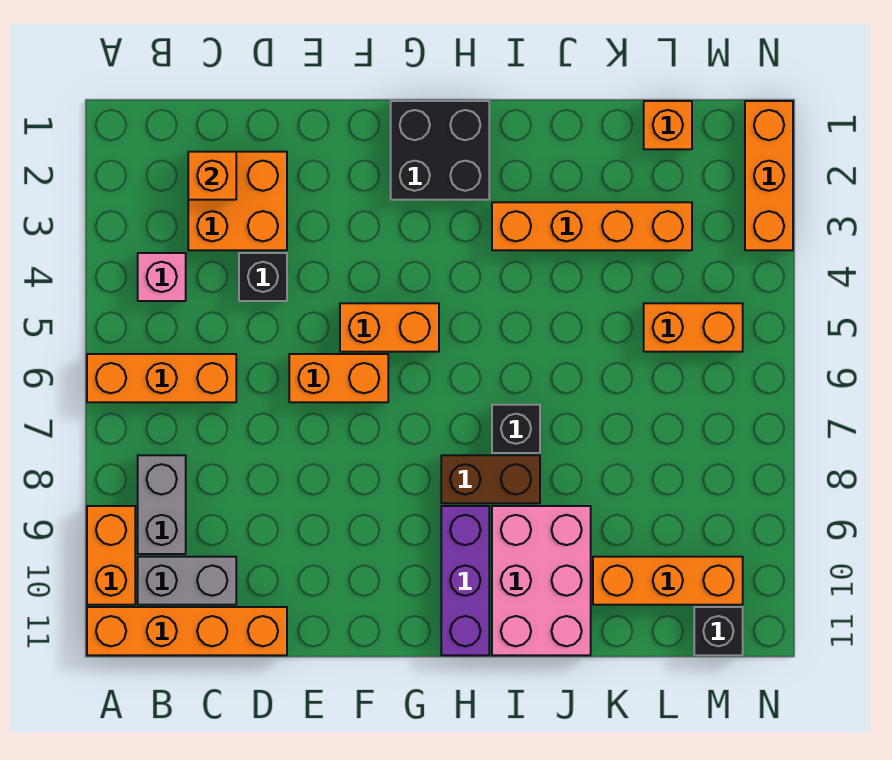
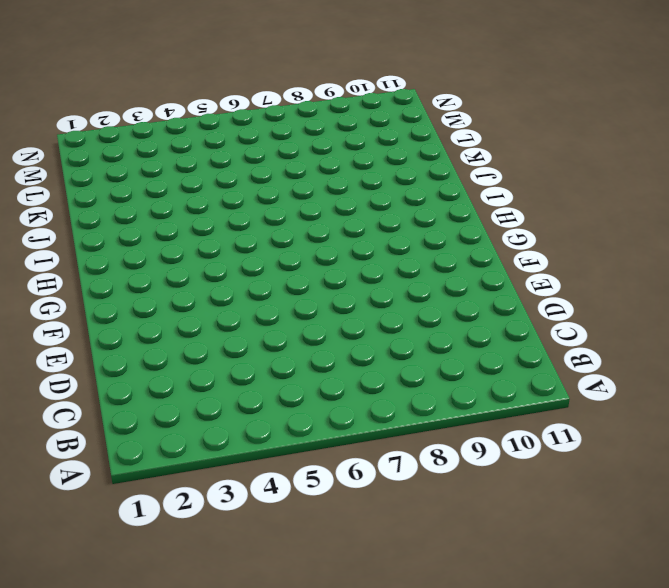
none -> orange brick A6:C6 level 1
none -> orange brick A9:A10 level 1
none -> orange brick A11:D11 level 1

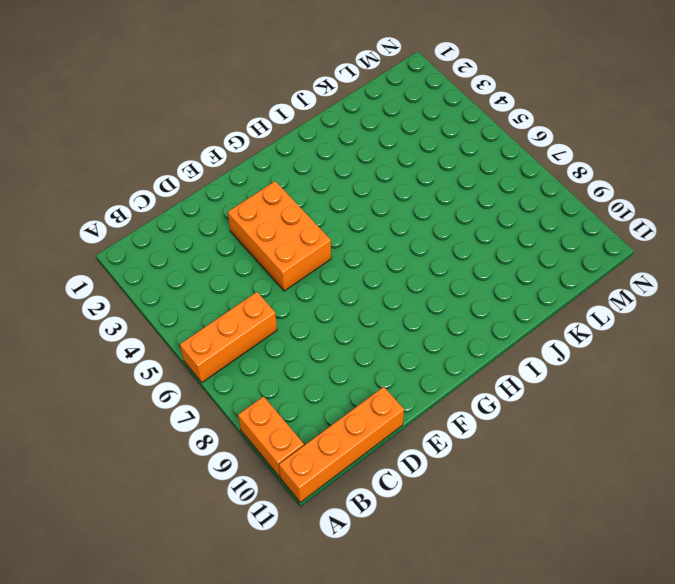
orange brick E3:F5 level 1 -> orange brick F5:G5 level 1
none -> pink brick B4 level 1
none -> grey brick B8:B9 level 1
none -> grey brick B10:C10 level 1

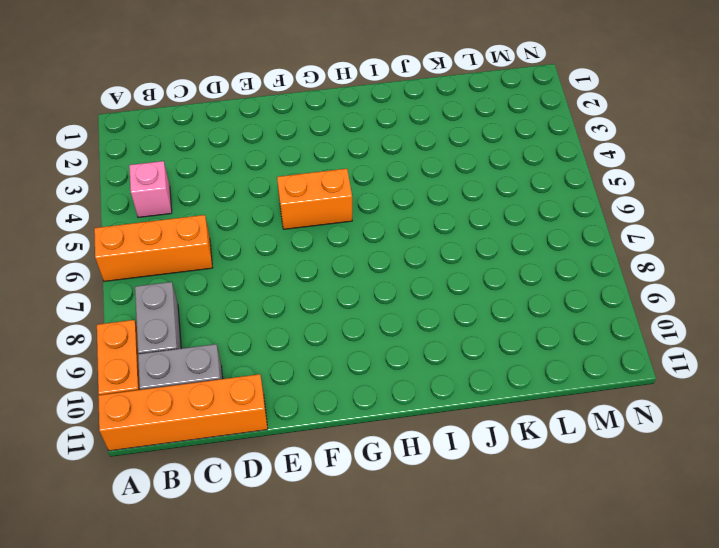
none -> orange brick C2:D3 level 1
none -> black brick D4 level 1
none -> orange brick E6:F6 level 1

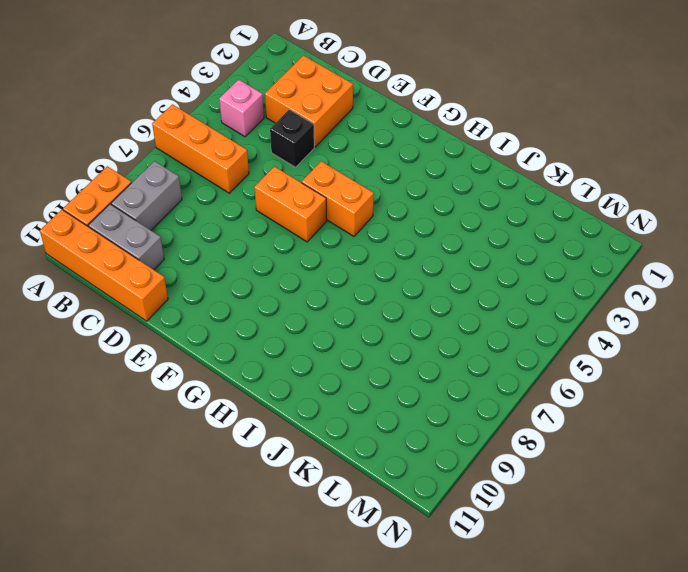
none -> black brick G1:H2 level 1
none -> brown brick H8:I8 level 1
none -> purple brick H9:H11 level 1

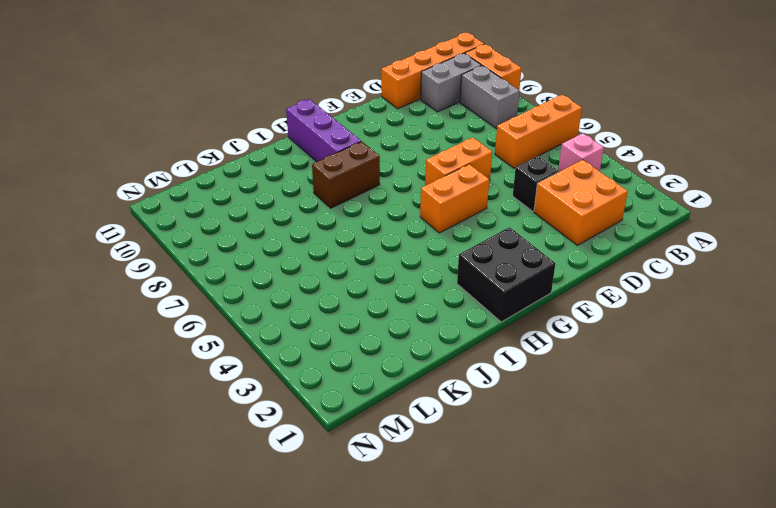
none -> orange brick I3:L3 level 1
none -> black brick I7 level 1
none -> pink brick I9:J11 level 1

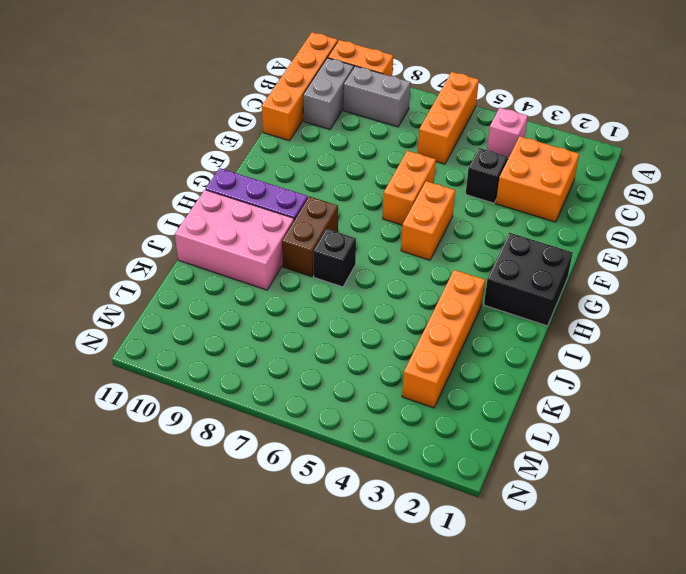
none -> orange brick K10:M10 level 1
none -> orange brick L1 level 1
none -> orange brick L5:M5 level 1

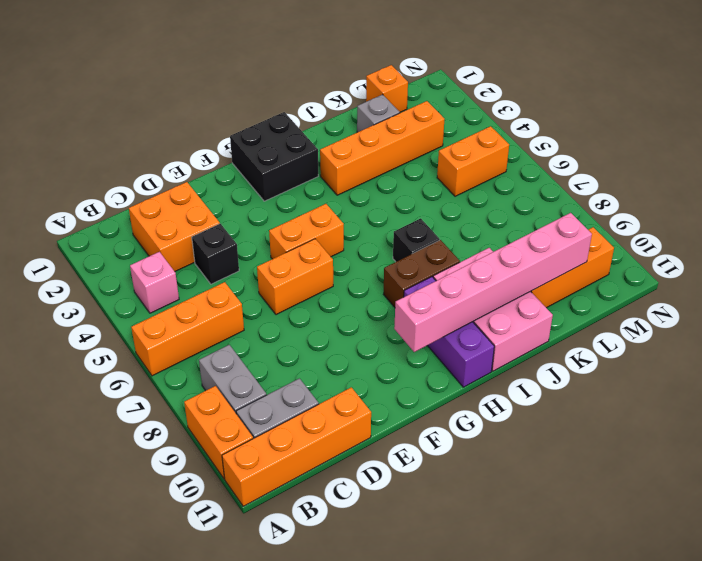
pink brick G10:L10 level 2 -> none
grey brick K2 level 1 -> none
none -> black brick M11 level 1
none -> orange brick N1:N3 level 1
none -> orange brick C2 level 2

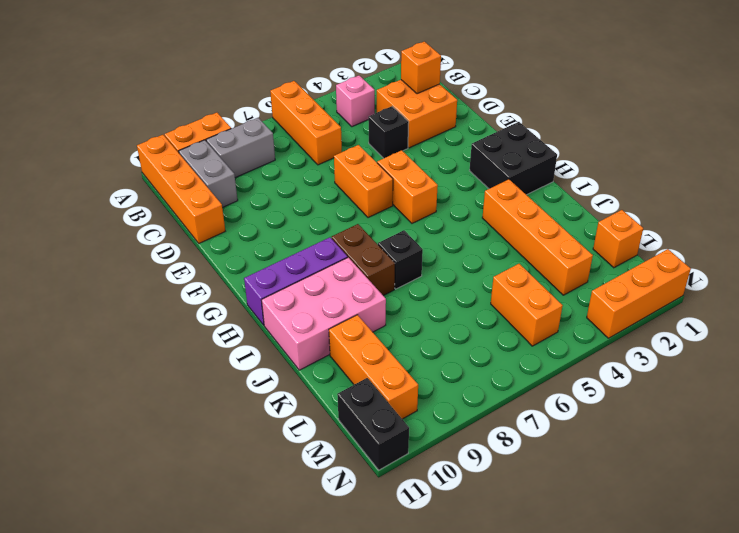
black brick M11:N11 level 1 -> black brick M11 level 1

